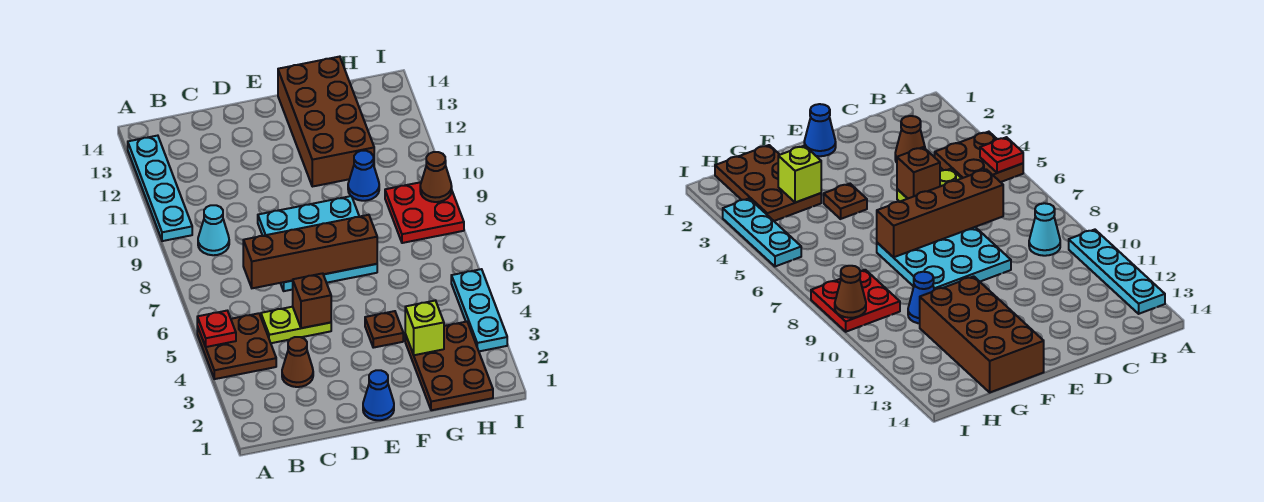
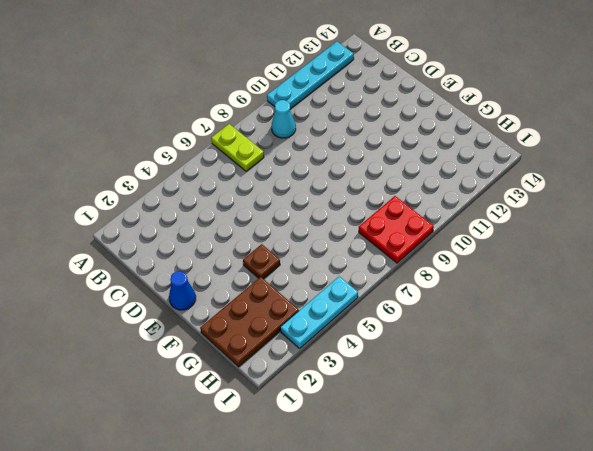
lime plate A7:B7 level 1 -> lime plate C5:D5 level 1
none -> brown plate A4:B5 level 1
none -> brown cone C3 level 1
none -> cyan plate D7:F9 level 1

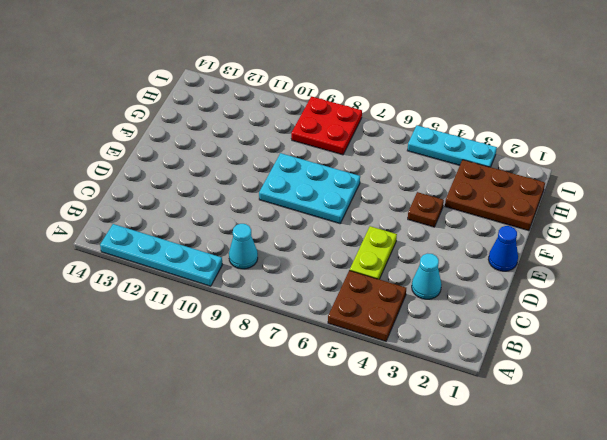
cyan cone C3 level 1 -> brown cone C3 level 1
cyan plate E7:F9 level 1 -> cyan plate D7:F9 level 1
none -> brown brick F11:G14 level 1
none -> blue cone G10 level 1
none -> red plate A5 level 2

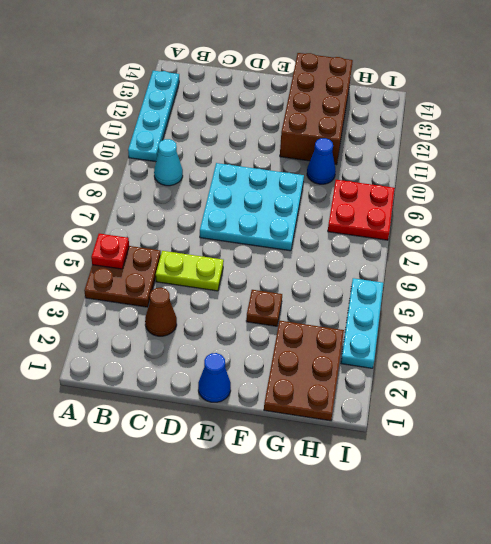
none -> brown brick C7:F7 level 2
none -> brown brick D5 level 2
none -> lime brick G3 level 2

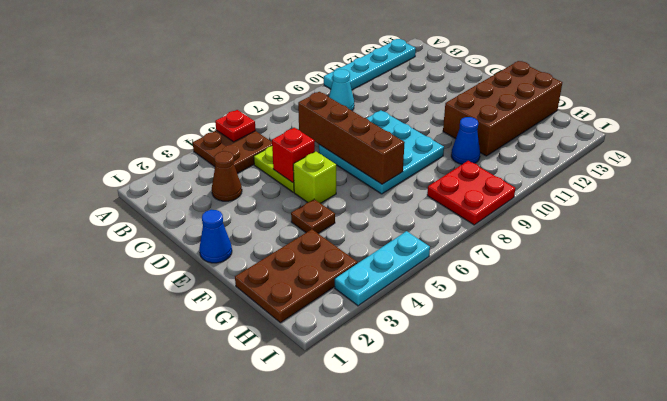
red brick D5 level 2 -> brown brick D5 level 2
lime brick E5 level 1 -> lime brick G3 level 2
none -> brown cone I9 level 2

